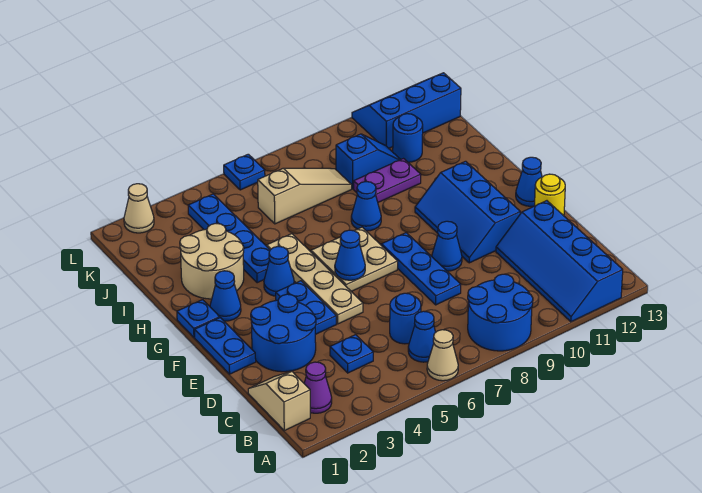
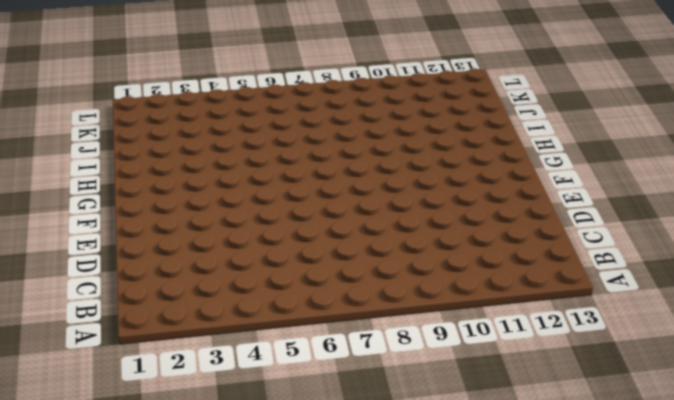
none -> tan cone A6 level 1
none -> blue round brick A8:B9 level 1
none -> blue slope A11:D12 level 1 top 12
none -> tan slope B1:C1 level 1 top B

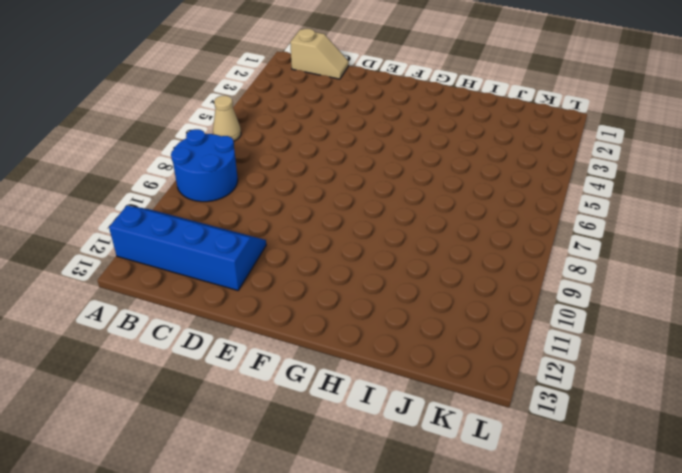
none -> purple cone B2 level 1
none -> blue cone B6 level 1
none -> blue plate C4 level 1
none -> blue round brick C6 level 1

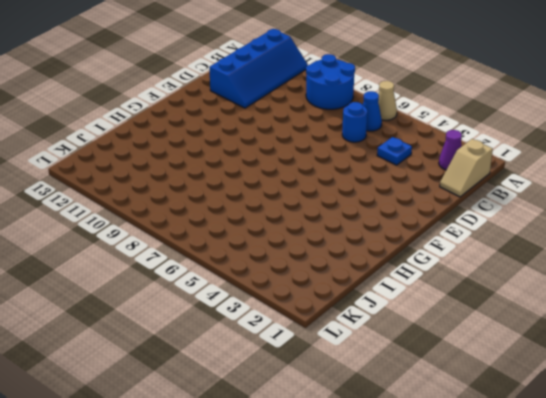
none -> blue round brick D2:E3 level 1
none -> blue plate D8:F8 level 1
none -> blue plate E1:F1 level 1
none -> blue plate E4:F4 level 1

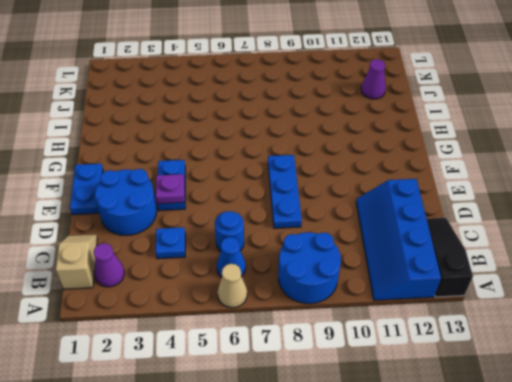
black slope A13:C13 level 1 top A -> none
purple plate E4 level 2 -> none
purple cone J12 level 1 -> none
none -> tan plate E5:H5 level 1
none -> blue cone E9 level 1
none -> blue slope E10:G11 level 1 top 11
none -> yellow round brick E13 level 1

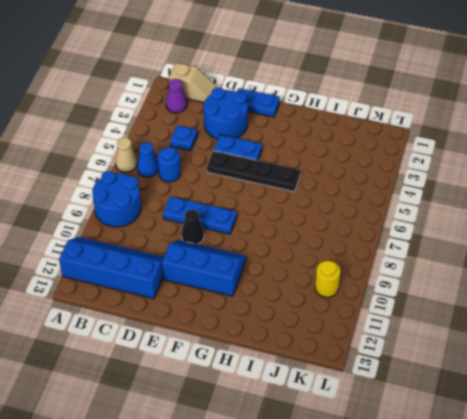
black plate E5:H5 level 1 -> tan plate E5:H5 level 1
black cone E9 level 1 -> blue cone E9 level 1
yellow round brick K10 level 1 -> yellow round brick E13 level 1
none -> tan plate F6:G7 level 1
none -> blue cone F13 level 1
none -> blue plate G1 level 1
none -> blue cone G2 level 1

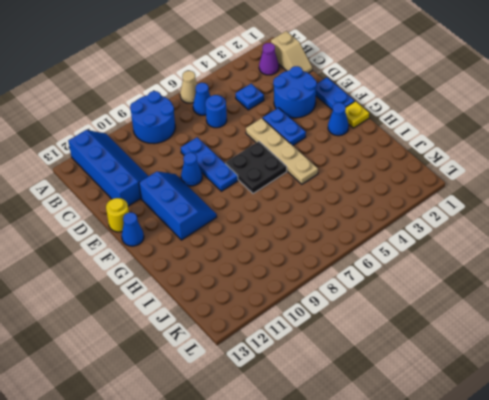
black plate F6:G7 level 1 -> tan plate F6:G7 level 1
yellow plate G1 level 1 -> blue plate G1 level 1
none -> blue cone G4 level 1
none -> tan round brick H2:I3 level 1
none -> blue plate H4:K4 level 1
none -> blue cone H8 level 1

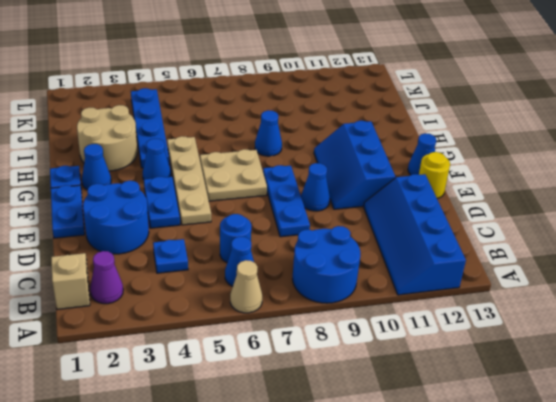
none -> purple plate I9:I10 level 1
none -> tan slope J6:J8 level 1 top 6
none -> blue slope J9:J10 level 1 top 9
none -> blue round brick J11 level 1

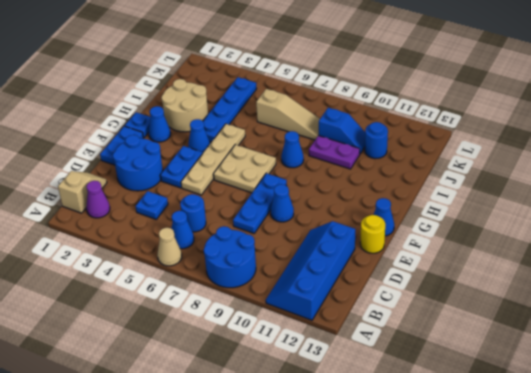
none -> blue slope E10:G11 level 1 top 11
none -> blue slope K11:L13 level 1 top K
none -> tan cone L2 level 1
none -> blue plate L6 level 1

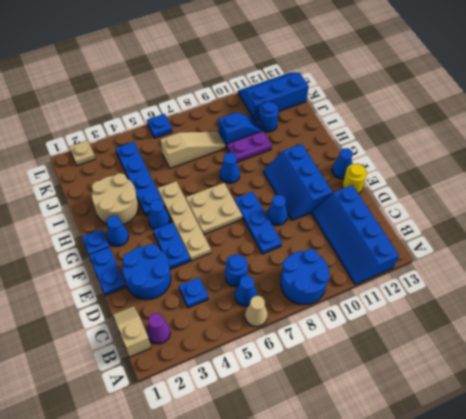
tan plate L2 level 1 -> tan cone L2 level 1
none -> blue cone F6 level 2

